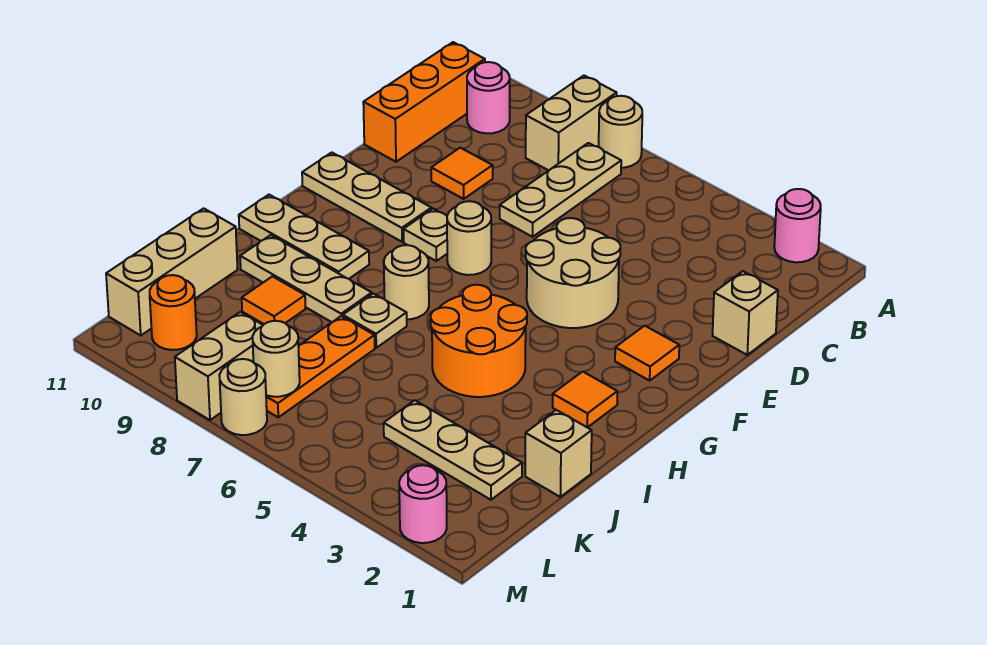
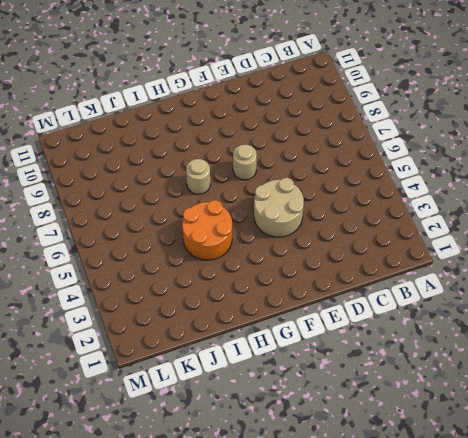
none -> pink round brick A2 level 1
none -> tan round brick A7 level 1
none -> tan brick A8:B8 level 1

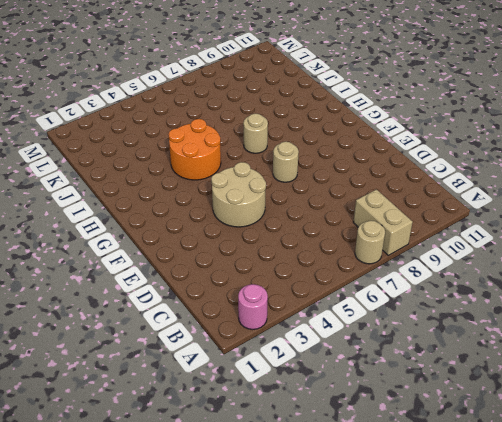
none -> tan plate B7:D7 level 1
none -> pink round brick B10 level 1
none -> orange brick B11:D11 level 1

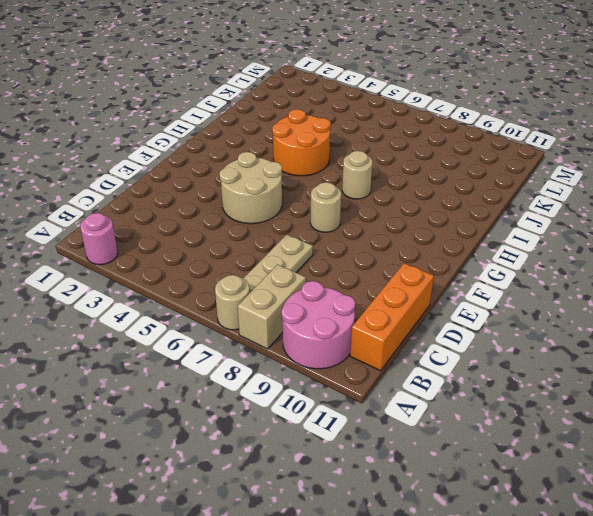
pink round brick A9:B10 level 1 -> pink round brick B10 level 1
none -> tan brick D1 level 1
none -> orange tile D9 level 1
none -> orange tile F2 level 1

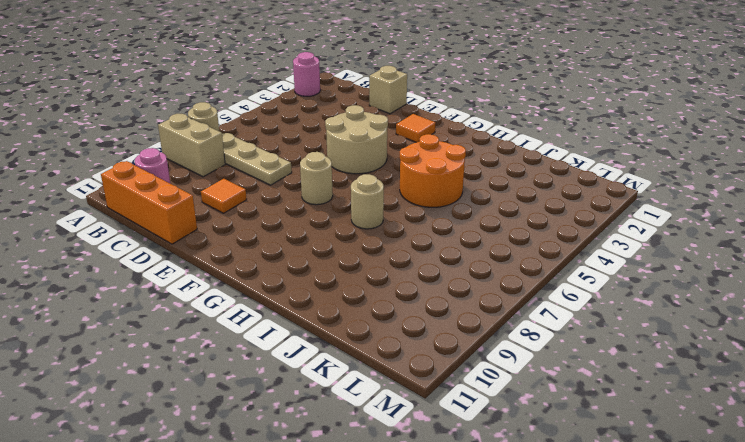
none -> tan plate F8 level 1
none -> tan plate F9:F11 level 1
none -> orange tile H2 level 1

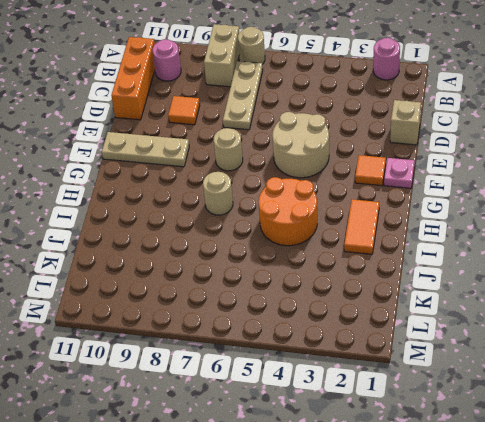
pink plate F1 level 1 -> none
orange tile H2:I2 level 1 -> orange tile H2 level 1
none -> tan plate F8 level 1
none -> tan plate H9:H11 level 1
none -> tan plate I7 level 1

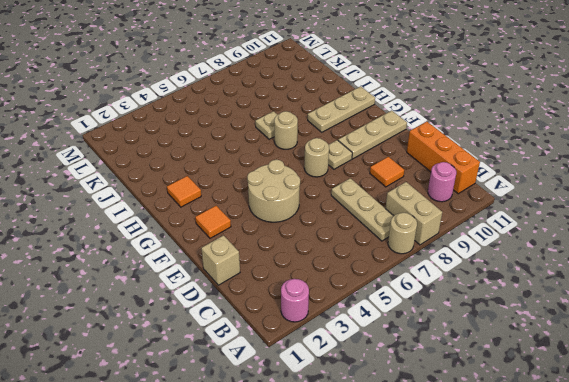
none -> orange round brick H4:I5 level 1
none -> tan plate I8:I10 level 1
none -> tan brick J1 level 1

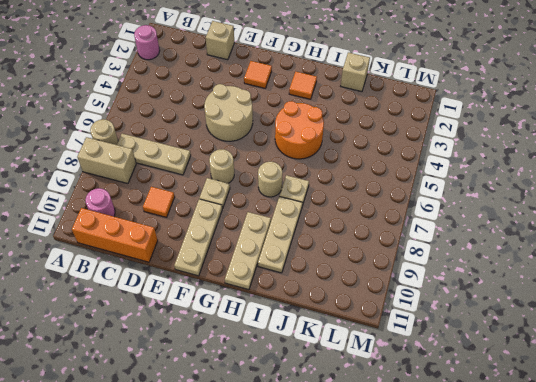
none -> orange plate J7:L7 level 1
none -> orange tile J9 level 1
none -> tan brick J11:L11 level 1

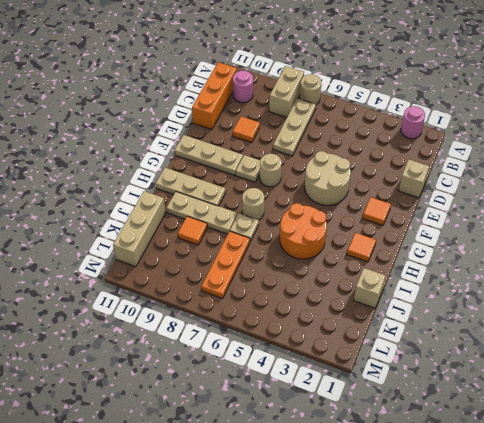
none -> tan plate K2:K4 level 1
none -> tan brick L8:M8 level 1
none -> orange round brick L10 level 1

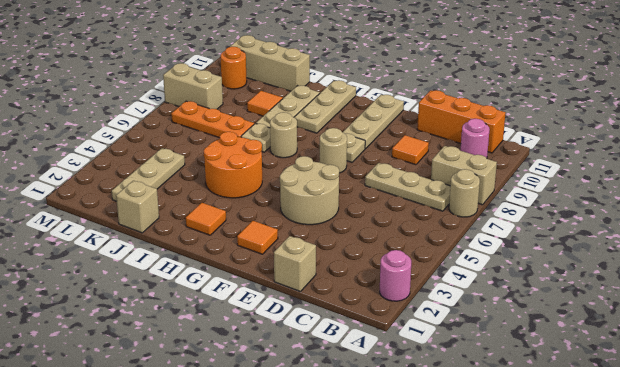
none -> pink round brick M2 level 1
none -> tan round brick M7 level 1
none -> tan round brick L7 level 2

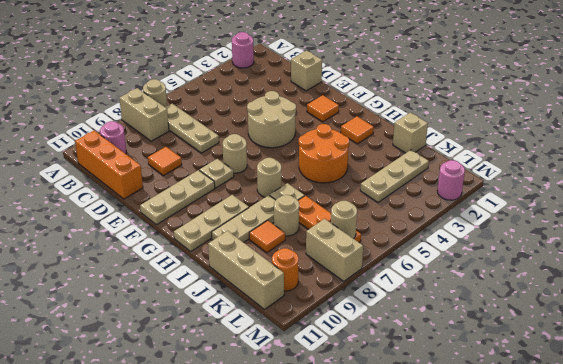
tan round brick J8 level 1 -> tan round brick M7 level 1

